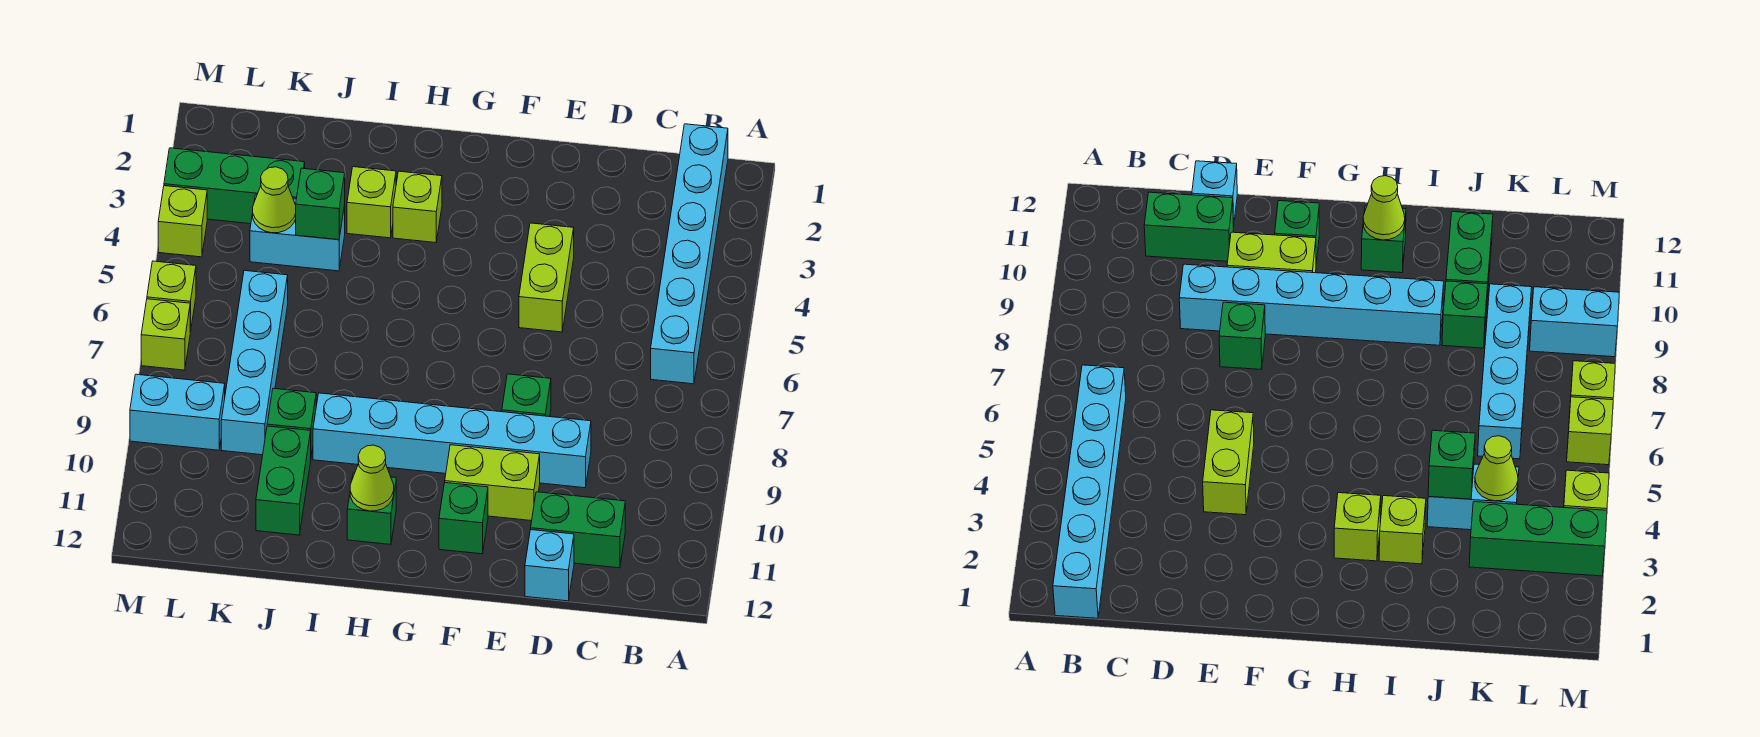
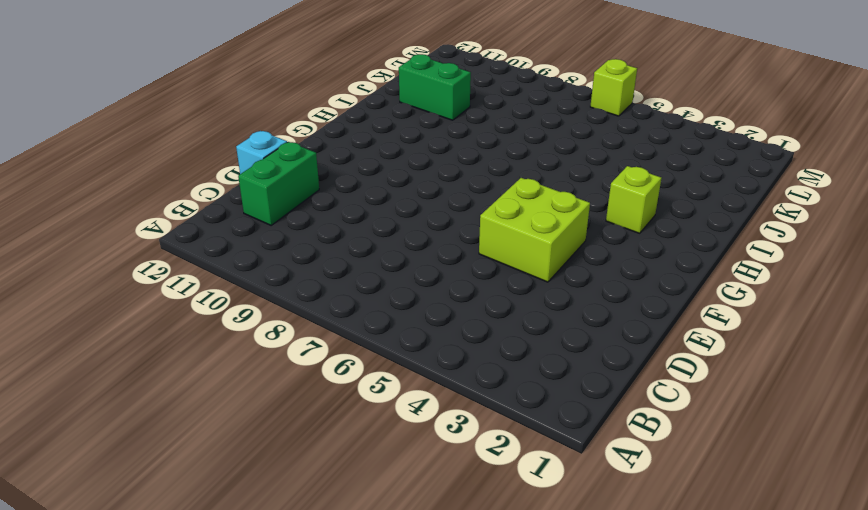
lime brick E4:F5 level 1 -> lime brick E4:E5 level 1
none -> cyan brick B1:B6 level 1
none -> cyan brick D9:I9 level 1
none -> green brick E8 level 1

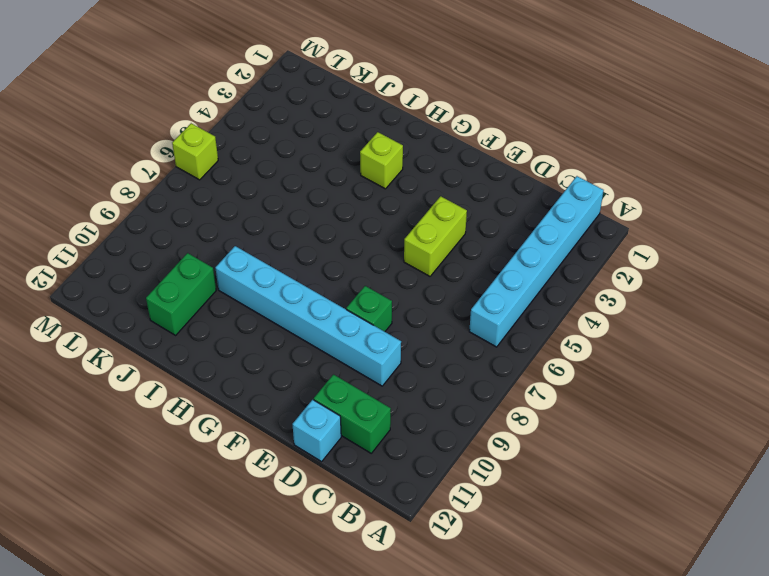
none -> lime brick E10:F10 level 1
none -> green brick F11 level 1
none -> green brick H11 level 1

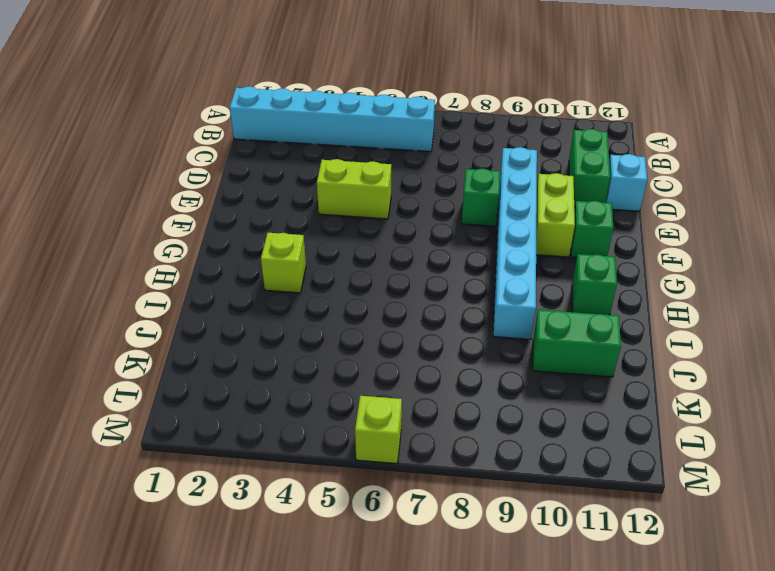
none -> lime brick I3 level 1
none -> cyan brick J4:K4 level 1
none -> green brick J9 level 1

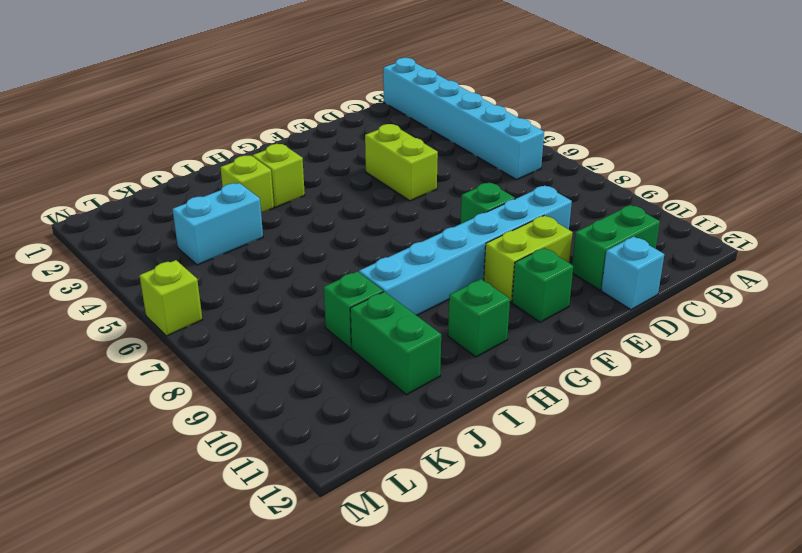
none -> green brick K3:M3 level 1
none -> cyan brick K6:K9 level 1
none -> cyan brick L9:M9 level 1

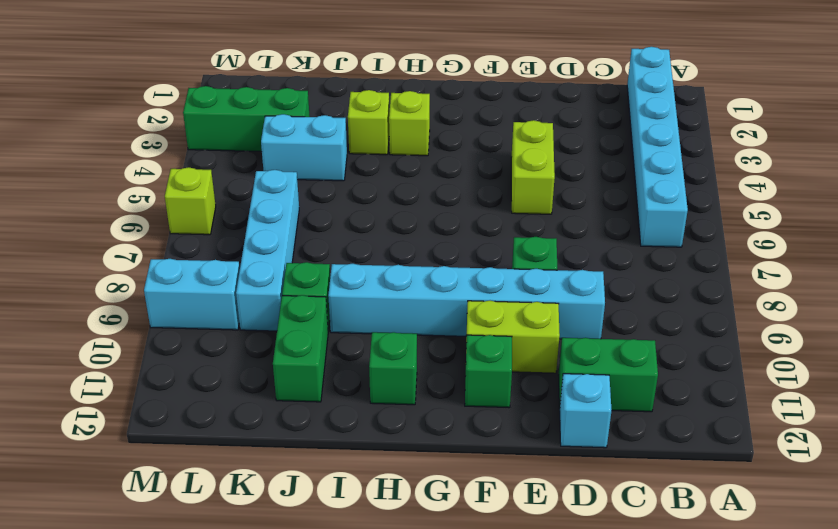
none -> lime brick M4 level 1
none -> lime brick M7 level 1
none -> lime cone H11 level 2

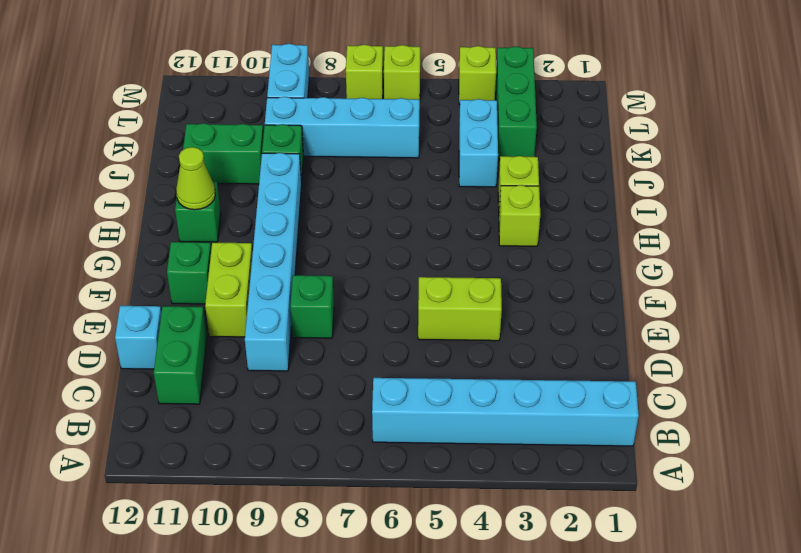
none -> green brick J4 level 2
none -> lime cone K4 level 2

